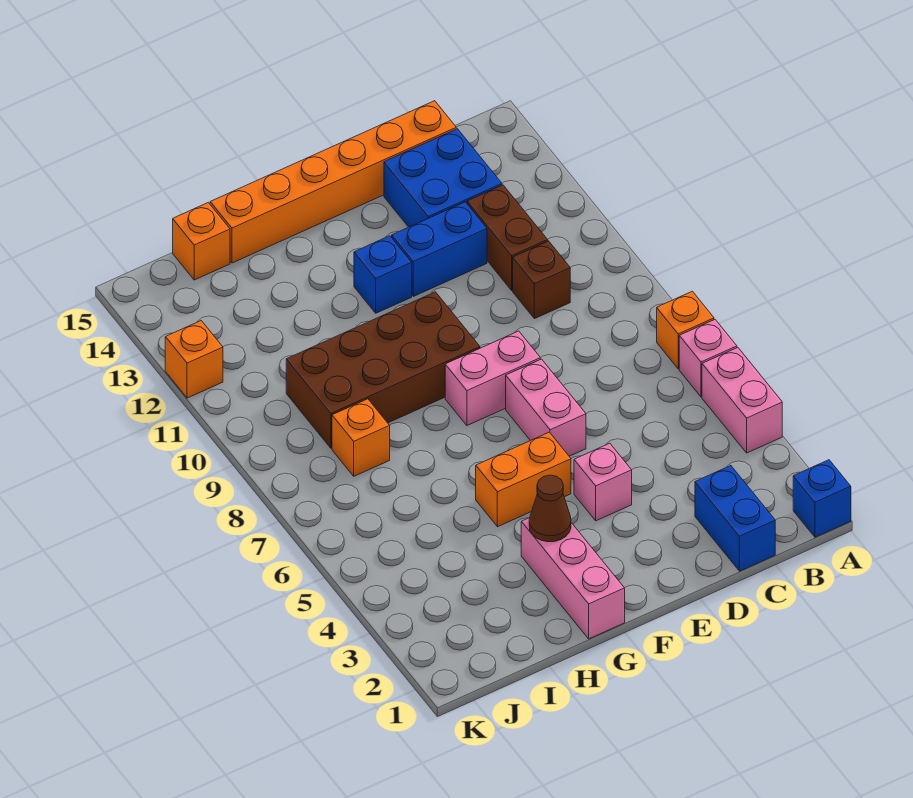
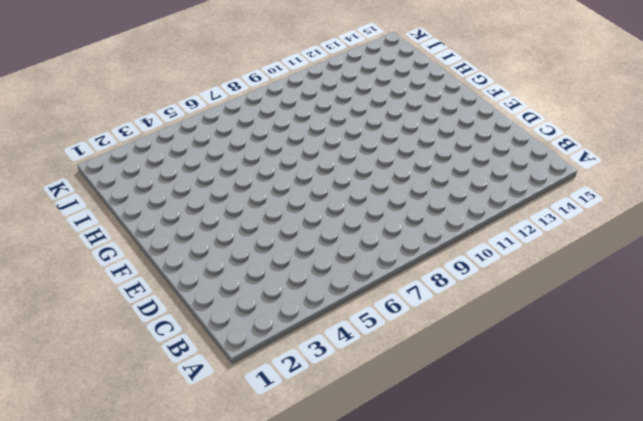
none -> blue brick A1 level 1
none -> pink brick A4:A5 level 1
none -> pink brick A6 level 1

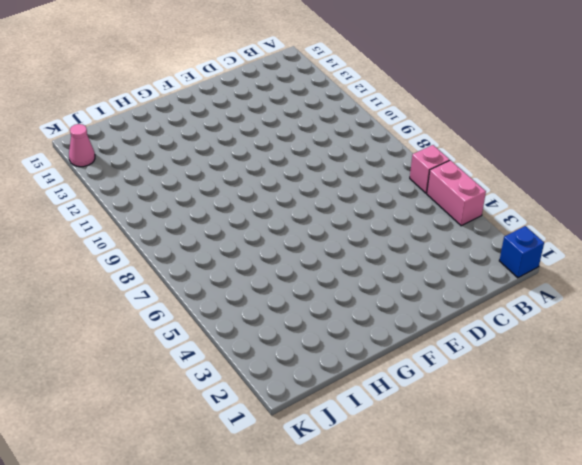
pink cone K14 level 1 -> none
none -> orange brick A7 level 1
none -> blue brick C1:C2 level 1
none -> brown brick C10 level 1

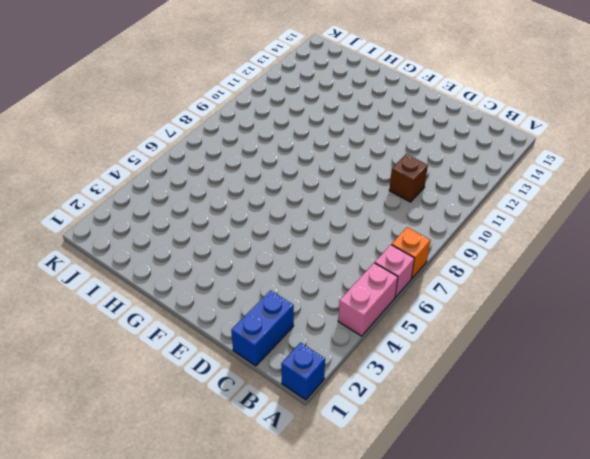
none -> brown brick C11:C12 level 1
none -> blue brick C13:D14 level 1
none -> orange brick C15:H15 level 1

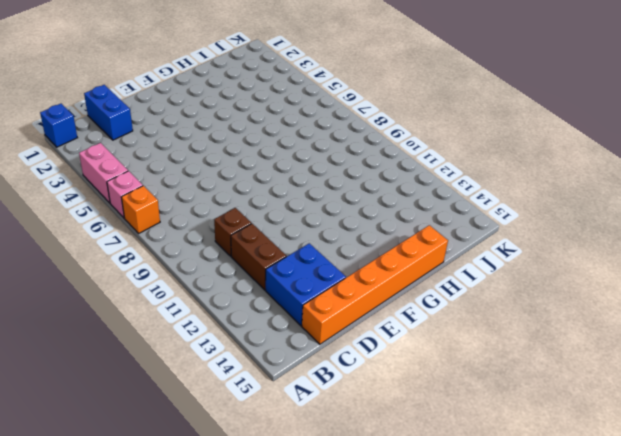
none -> blue brick D12:E12 level 1
none -> pink brick E4 level 1
none -> pink brick E6:E7 level 1

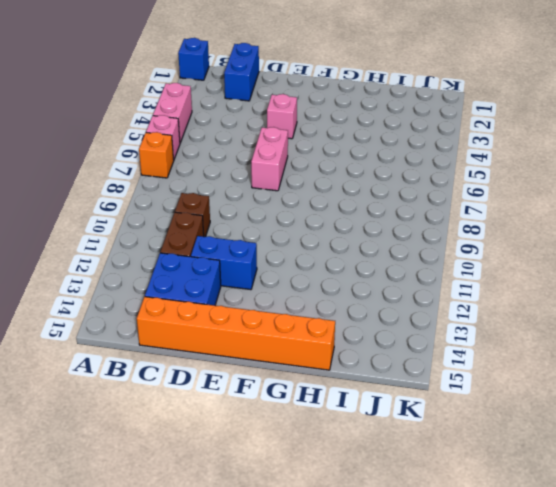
none -> pink brick E8:F8 level 1
none -> orange brick F5:G5 level 1
none -> brown brick F9:I10 level 1

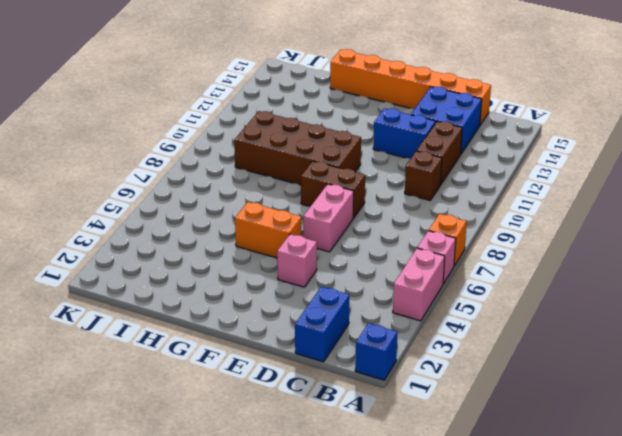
brown brick E8:F8 level 1 -> pink brick E8:F8 level 1
none -> blue brick F12 level 1
none -> pink brick G1:G3 level 1
none -> orange brick I8 level 1

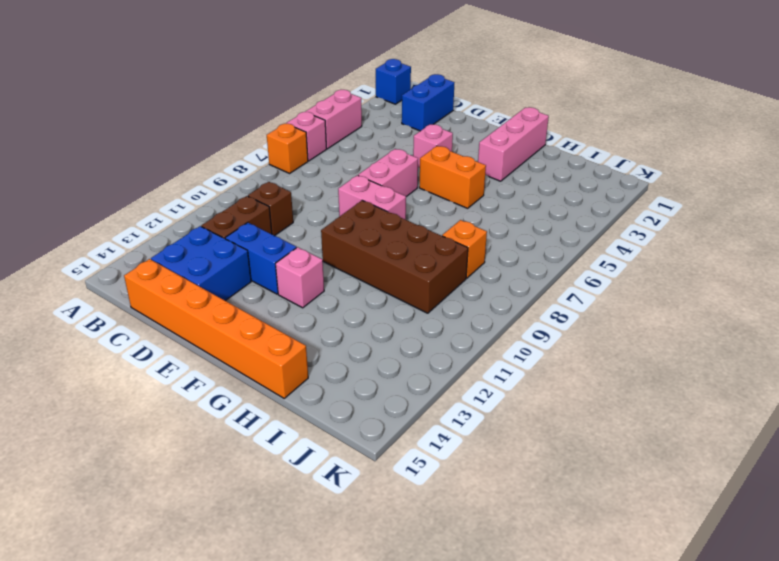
pink brick F12 level 1 -> blue brick F12 level 1
none -> orange brick I15 level 1
none -> orange brick K12 level 1
none -> brown cone G3 level 2

